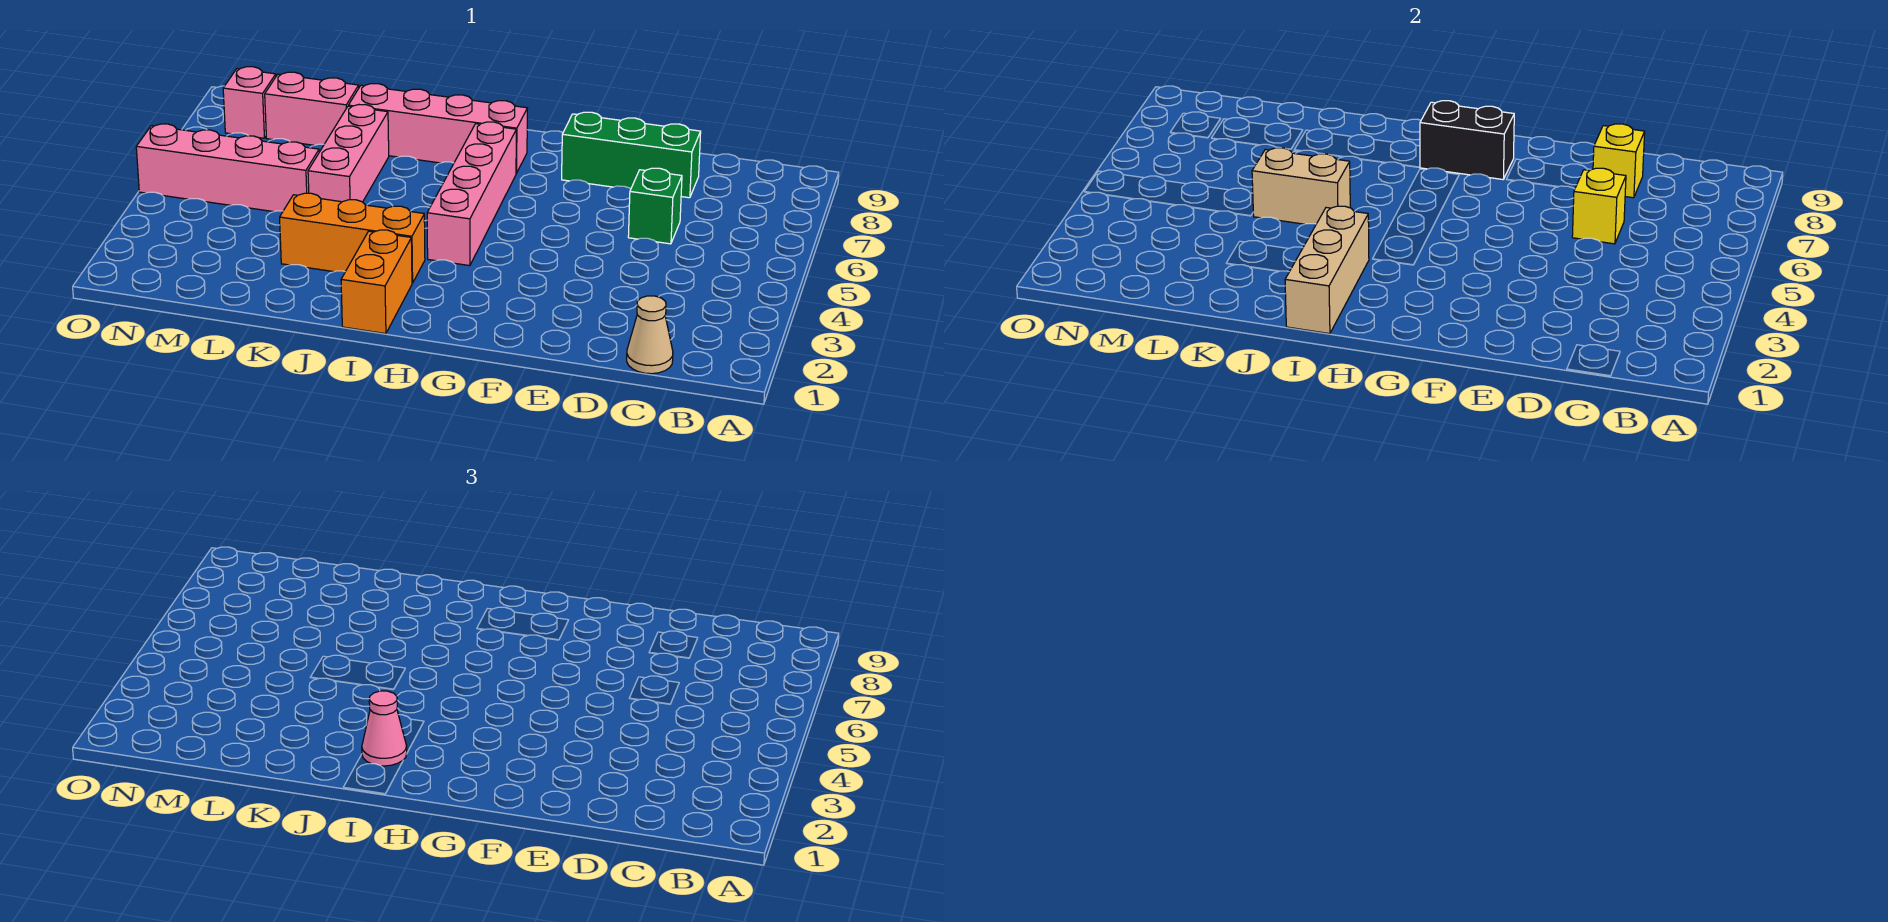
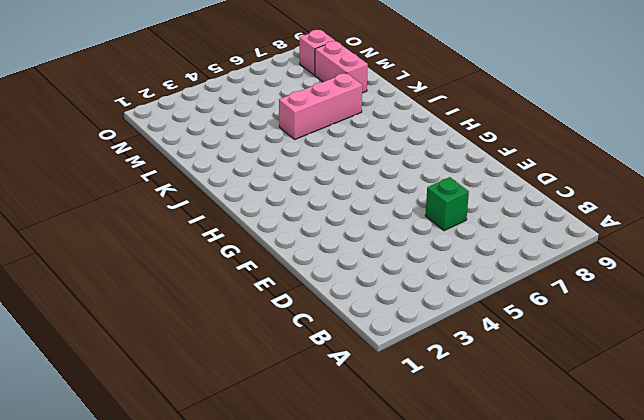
none -> tan cone C1 level 1
none -> green brick D8:F8 level 1
none -> pink brick H4:H7 level 1

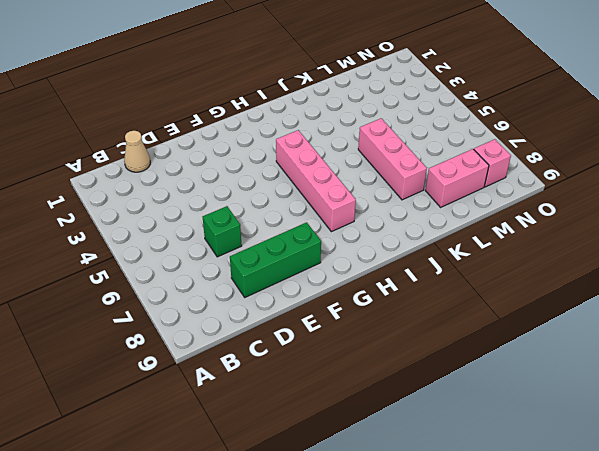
none -> pink brick H8:K8 level 1
none -> orange brick I1:I2 level 1
none -> orange brick I3:K3 level 1

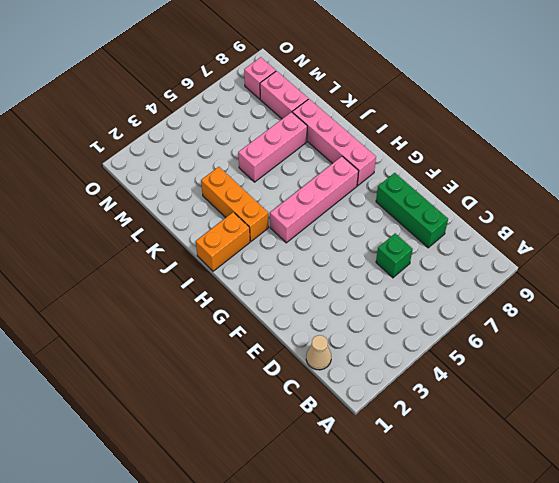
none -> pink brick L5:O5 level 1
none -> yellow brick D6 level 2
none -> yellow brick D8 level 2

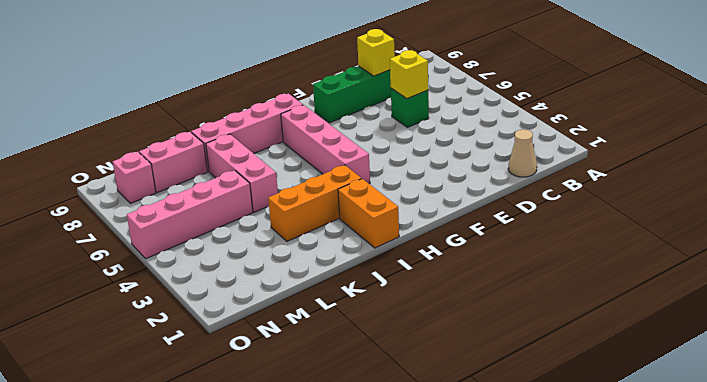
none -> black brick G8:H8 level 2
none -> tan brick I1:I3 level 2
none -> tan brick J5:K5 level 2

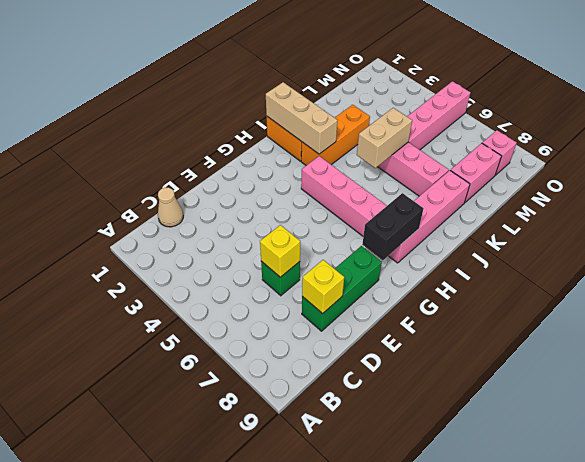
none -> pink cone I2 level 3

